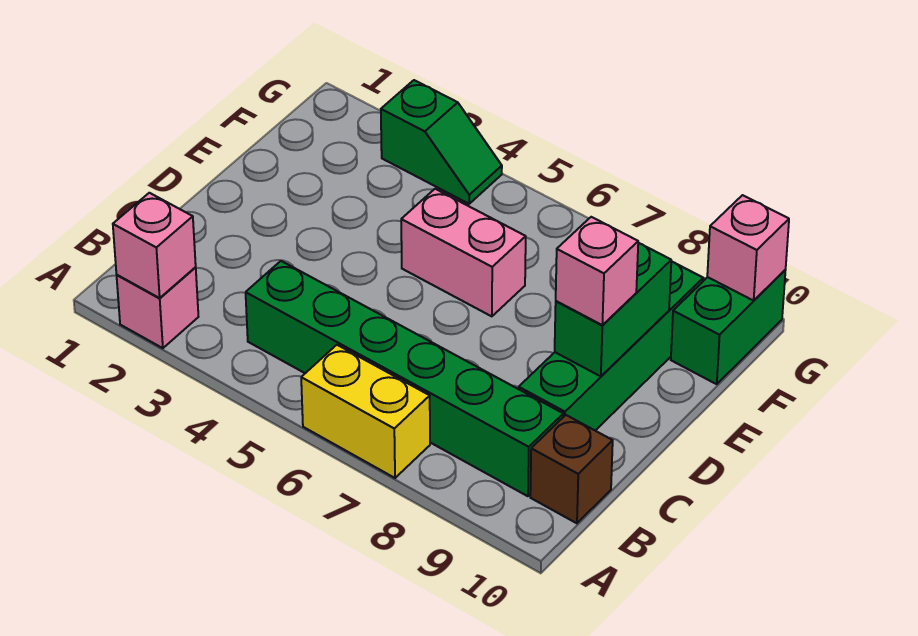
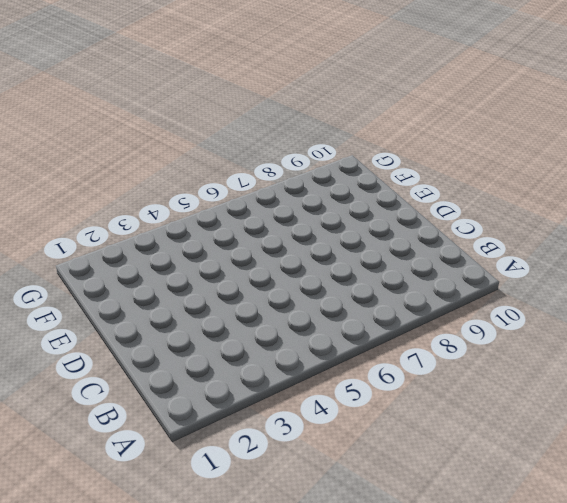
none -> pink brick A2 level 1
none -> yellow brick A6:A7 level 1
none -> green brick B4:B9 level 1

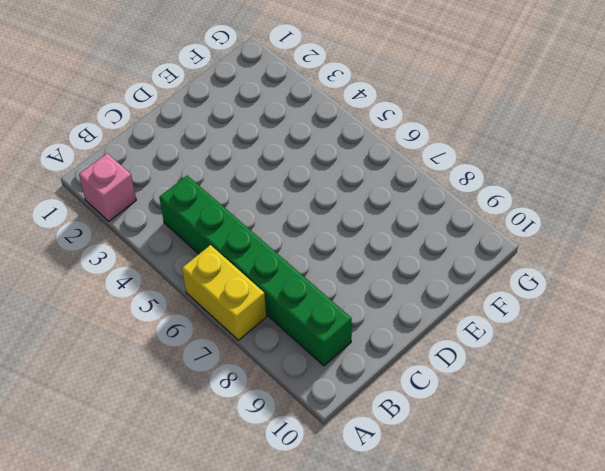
none -> brown brick B10 level 1
none -> green brick C9:F9 level 1
none -> pink brick E5:E6 level 1

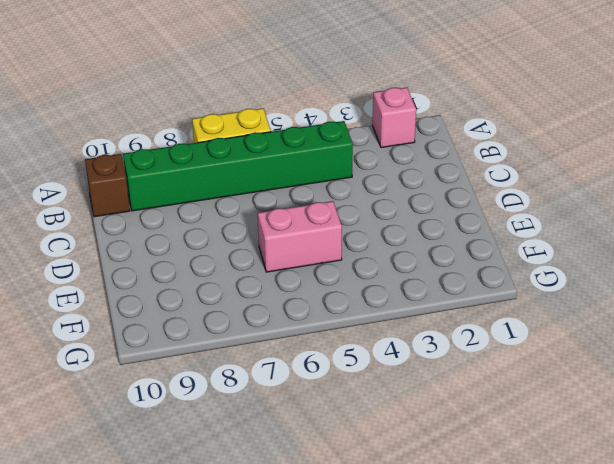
none -> green brick C9:F9 level 1
none -> green brick F10:G10 level 1
none -> green slope G3:G4 level 1 top 3

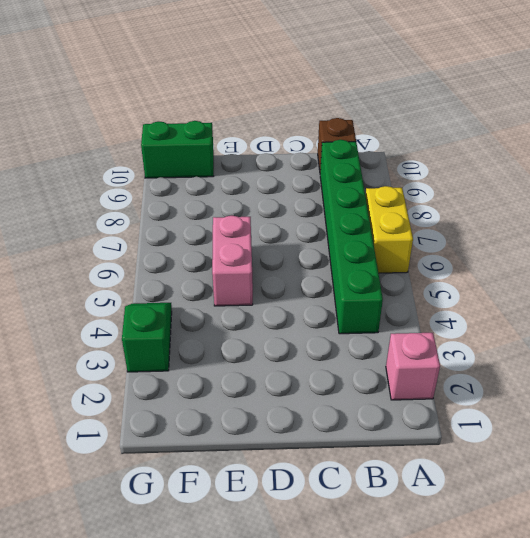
none -> green brick C9:F9 level 1
none -> pink brick A2 level 2
none -> green brick D9:E9 level 2

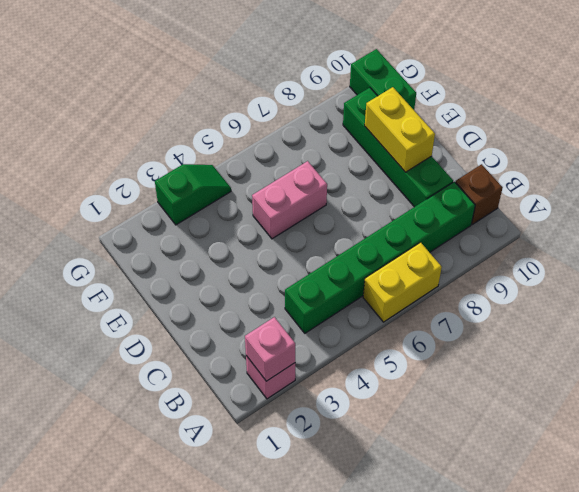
yellow brick D9:E9 level 2 -> green brick D9:E9 level 2
none -> pink brick G10 level 2
none -> pink brick D9 level 3

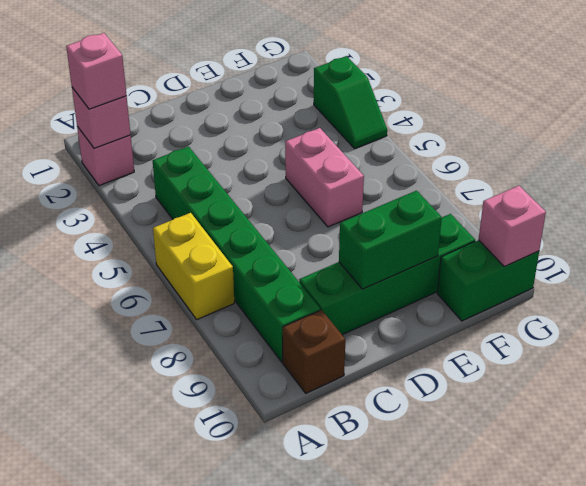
pink brick A2 level 3 -> pink brick D9 level 3

